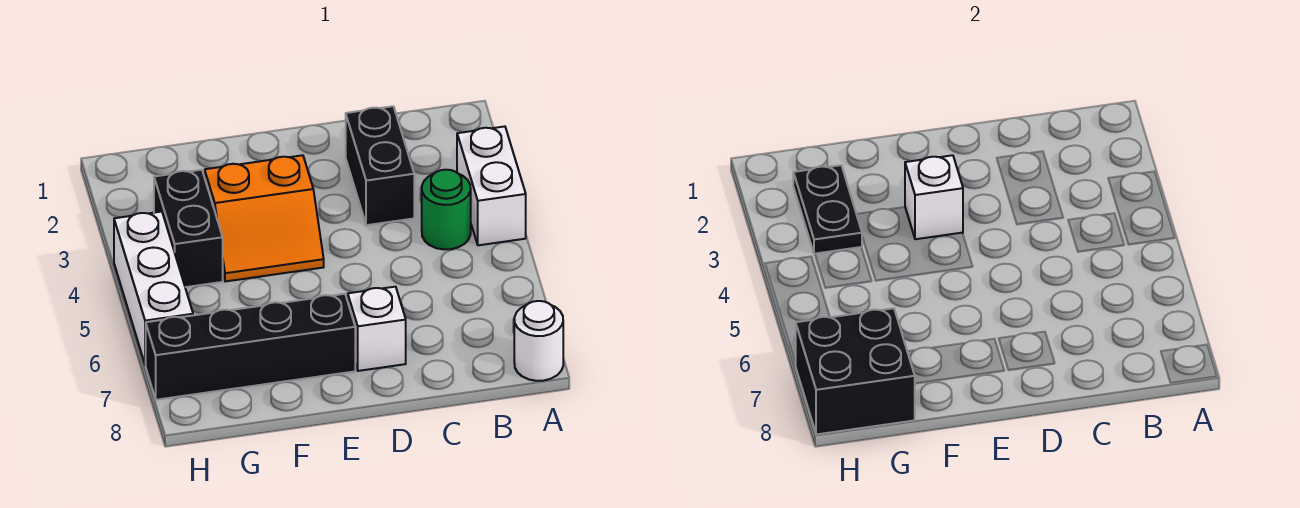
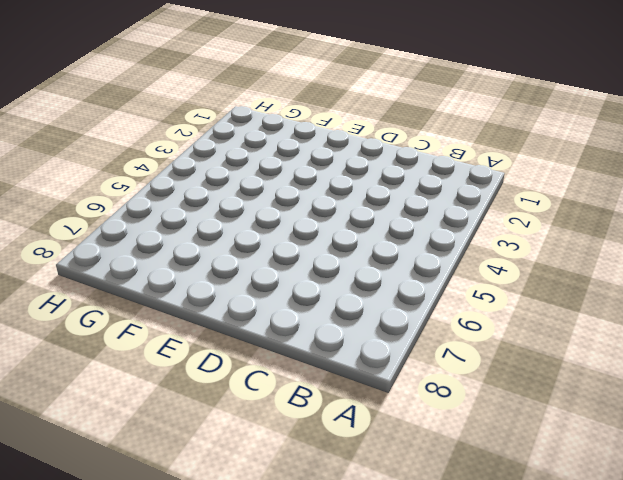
none -> white brick A3:A4 level 1
none -> white round brick A8 level 1
none -> green round brick B4 level 1

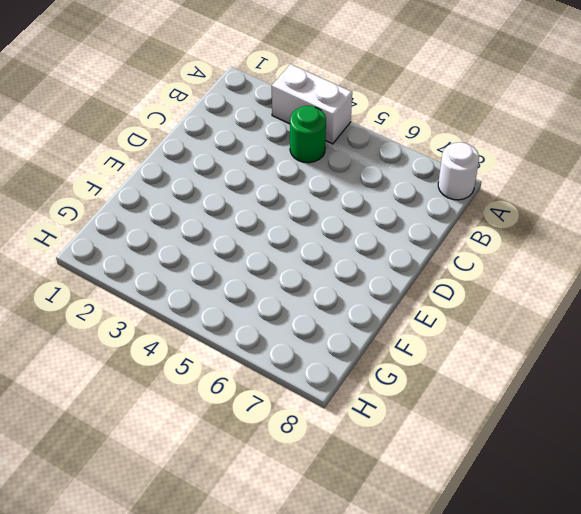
none -> black brick C2:C3 level 1
none -> white brick D7 level 1
none -> orange slope E3:F4 level 1 top 3

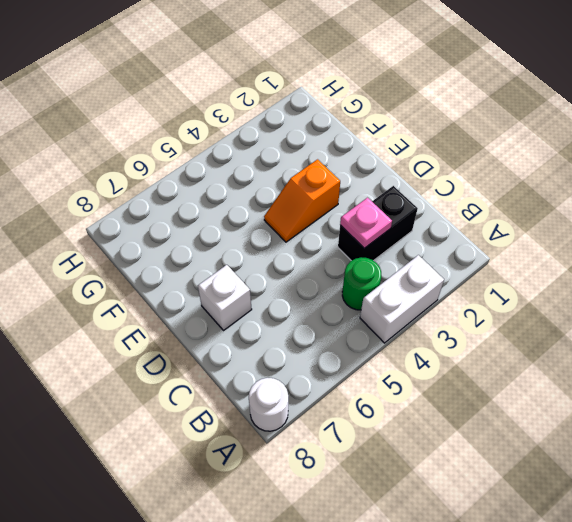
pink plate C3 level 2 -> none
orange slope E3:E4 level 1 top 3 -> orange slope E3:F4 level 1 top 3
none -> black brick E7:H7 level 1
none -> black brick G3:G4 level 1
none -> white brick H4:H6 level 1

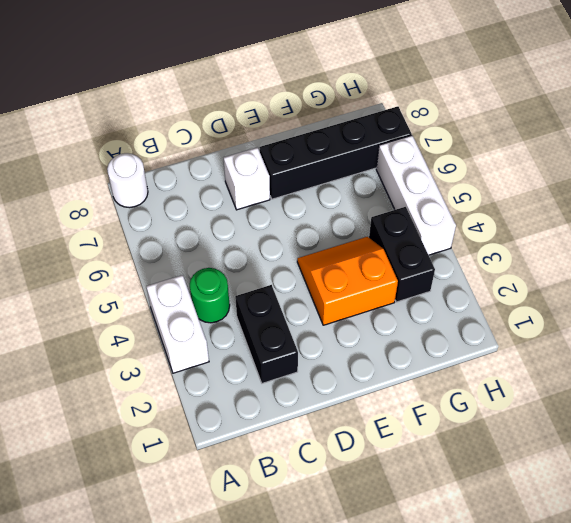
none -> white brick E3 level 2
none -> black plate G2:G3 level 2
none -> black brick G7:H8 level 2

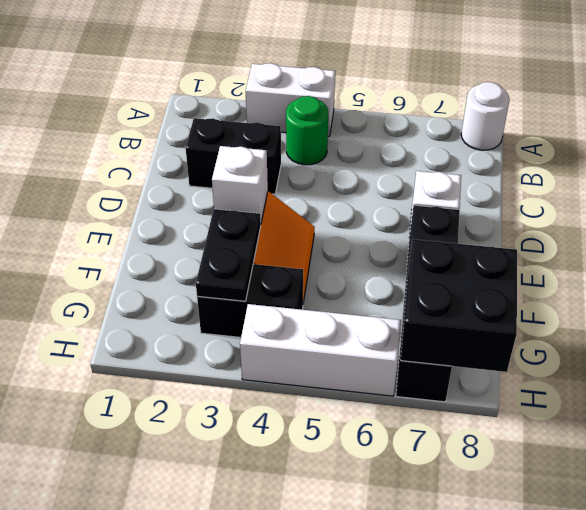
black plate F3:G3 level 2 -> black plate G2:G3 level 2

